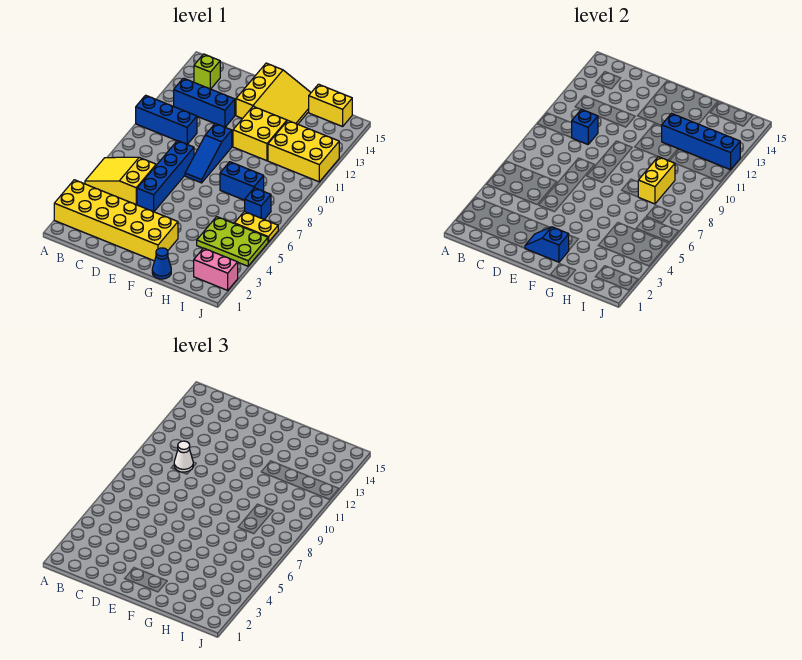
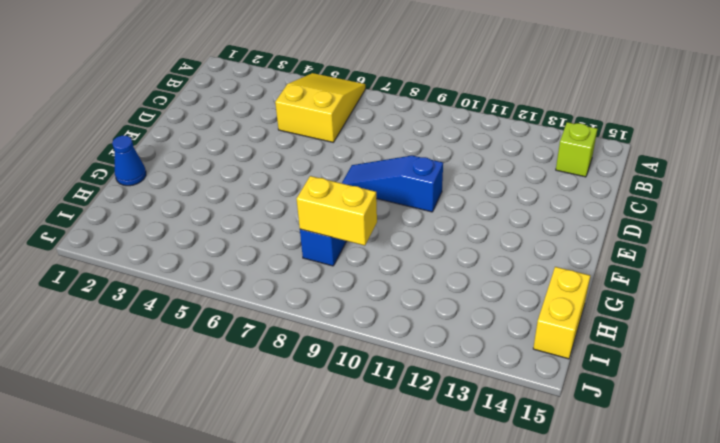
none -> yellow brick A2:F3 level 1
none -> blue brick A10:C10 level 1
none -> blue brick B12:D12 level 1

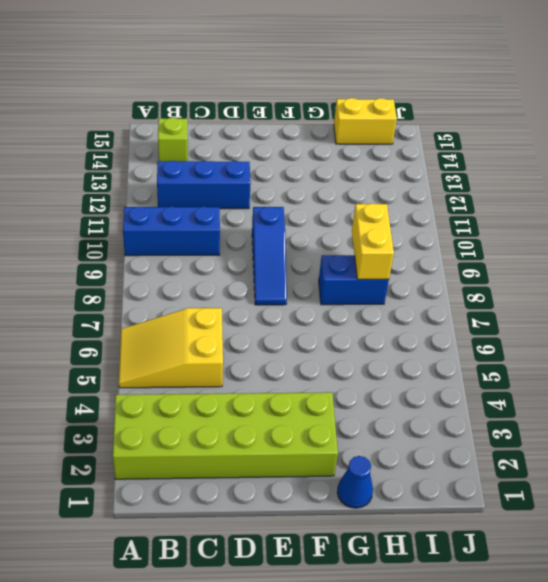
lime brick A2:F3 level 1 -> yellow brick A2:F3 level 1
none -> blue brick D5:D8 level 1
none -> yellow slope E13:G15 level 1 top E
none -> yellow brick F11:G12 level 1

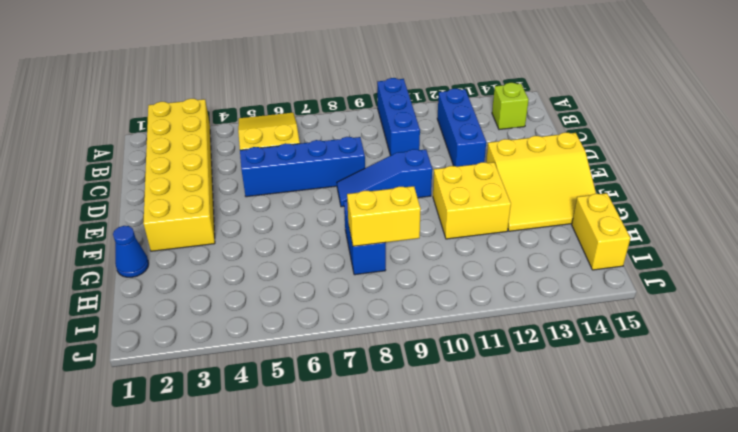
none -> lime plate H4:J5 level 1
none -> yellow brick H11:J12 level 1
none -> pink brick I2:J2 level 1

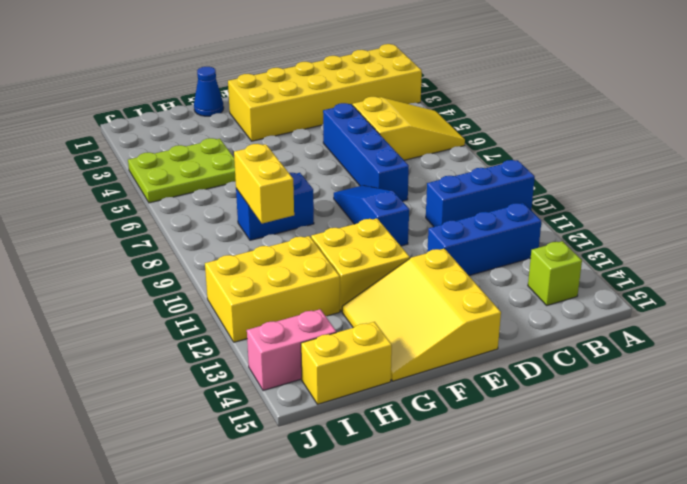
pink brick I14:J14 level 1 -> pink brick I2:J2 level 1
none -> yellow plate I6:J6 level 1
none -> blue brick I7 level 1
none -> blue brick C10 level 2

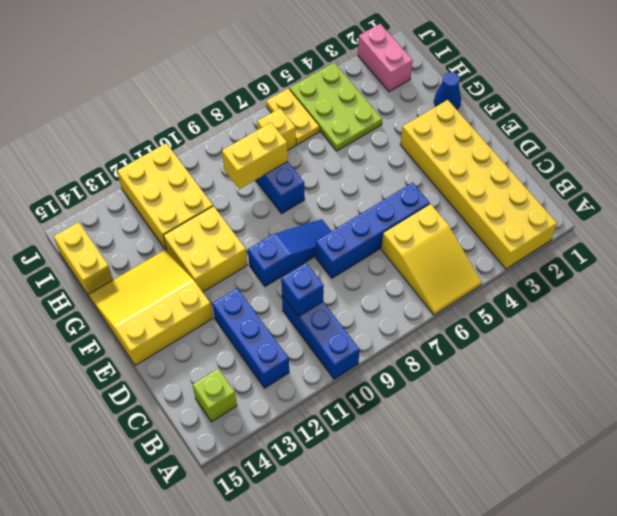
yellow brick I7 level 1 -> blue brick I7 level 1
none -> blue slope E2:F2 level 2 top F
none -> blue brick G12:J12 level 2
none -> white cone C10 level 3

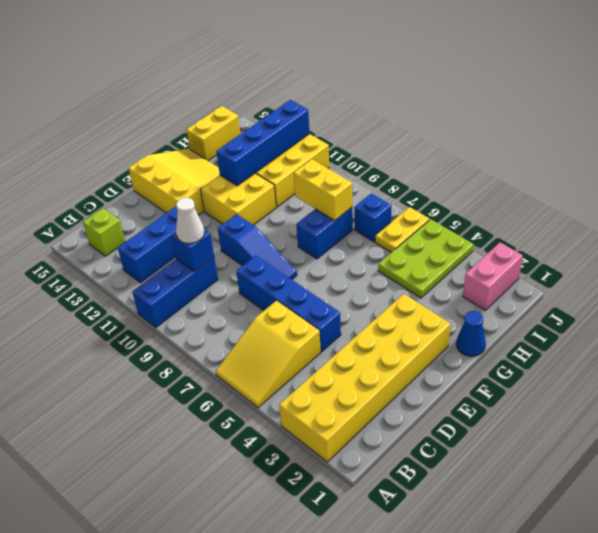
none -> blue slope E2:F2 level 2 top F

